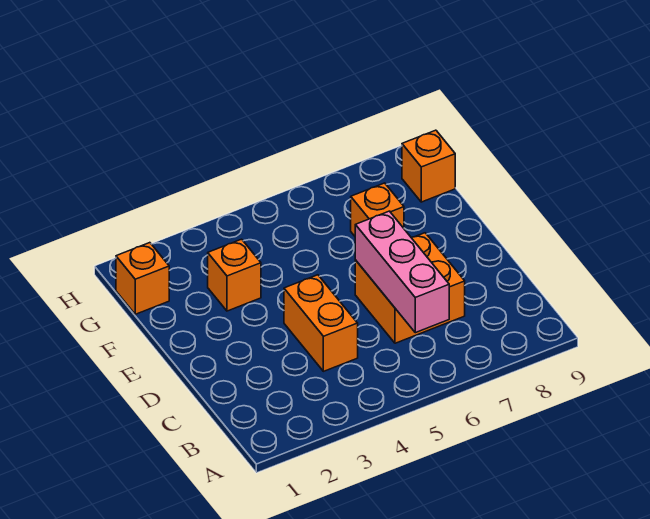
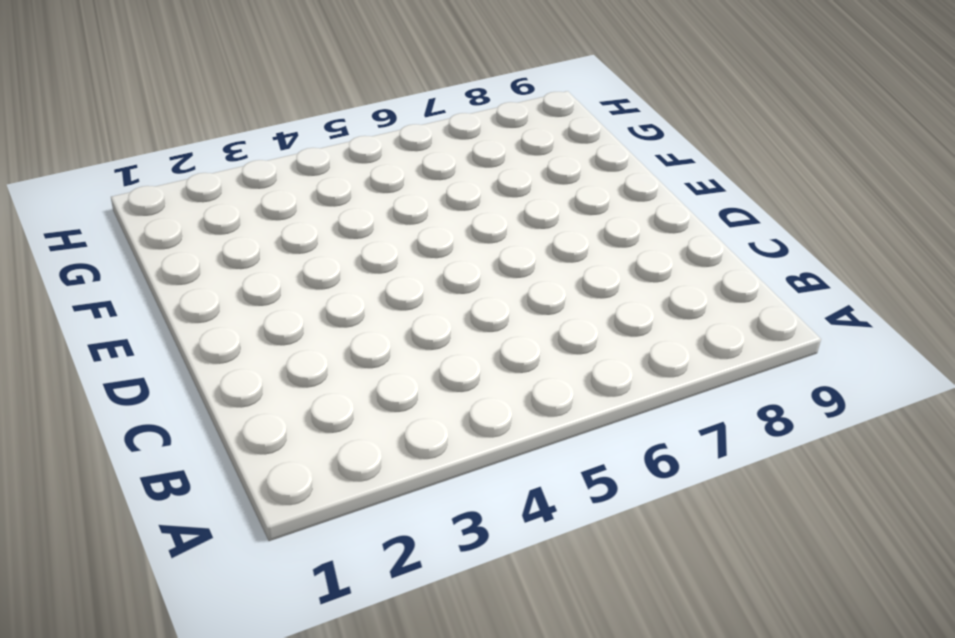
none -> orange brick C4:D4 level 1
none -> orange brick C6:D7 level 1

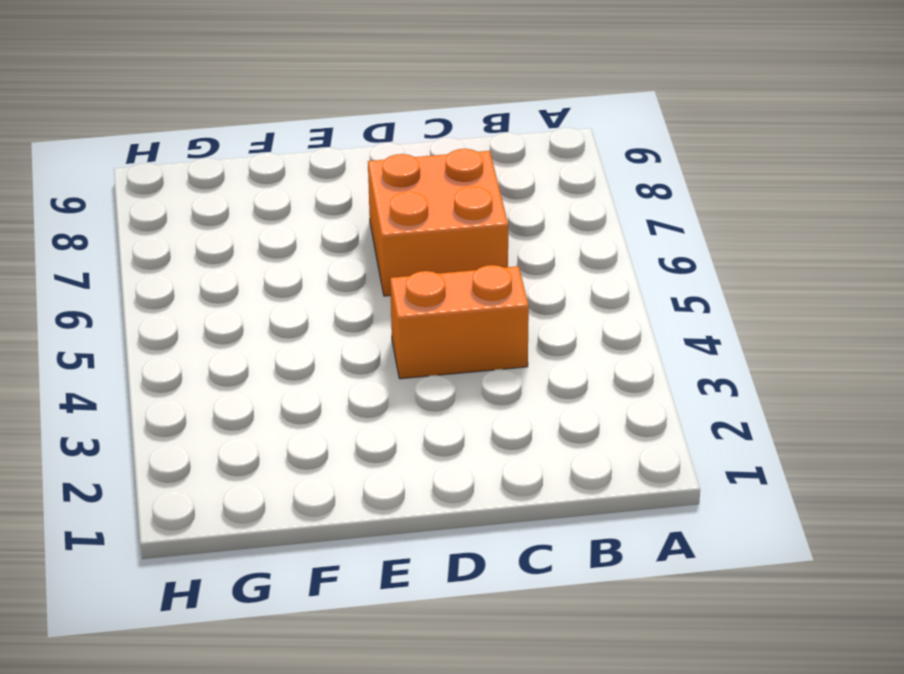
none -> orange brick F3 level 1
none -> orange brick F7 level 1

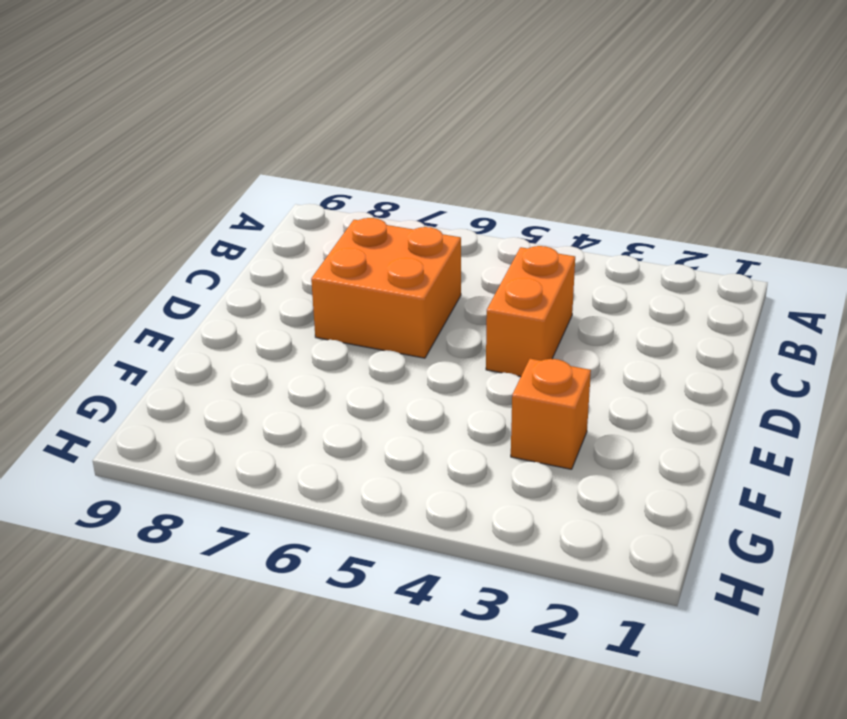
none -> orange brick F7 level 1
none -> orange brick G1 level 1

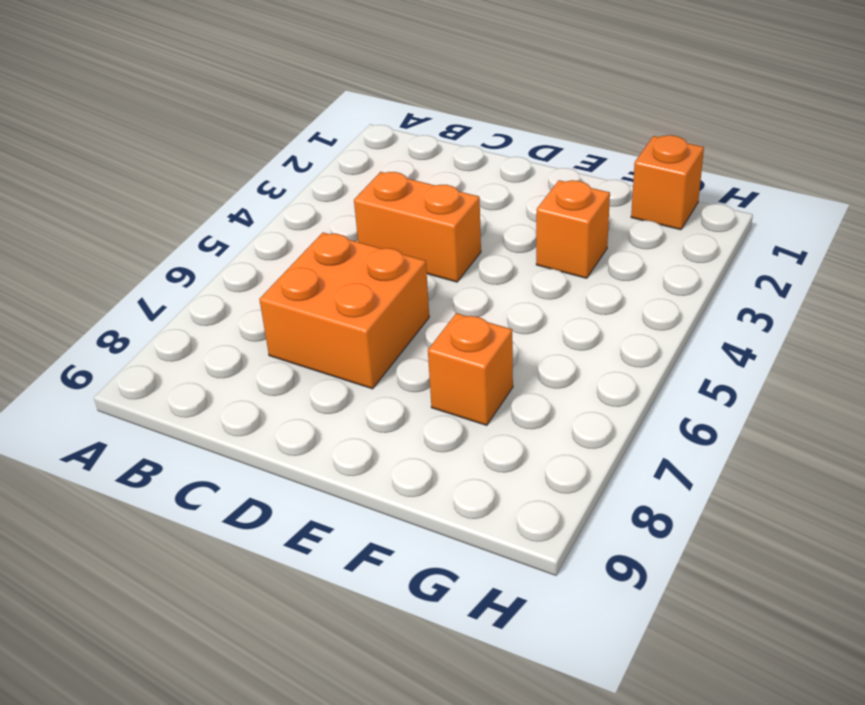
none -> orange brick G9 level 1
none -> pink brick B6:D6 level 2

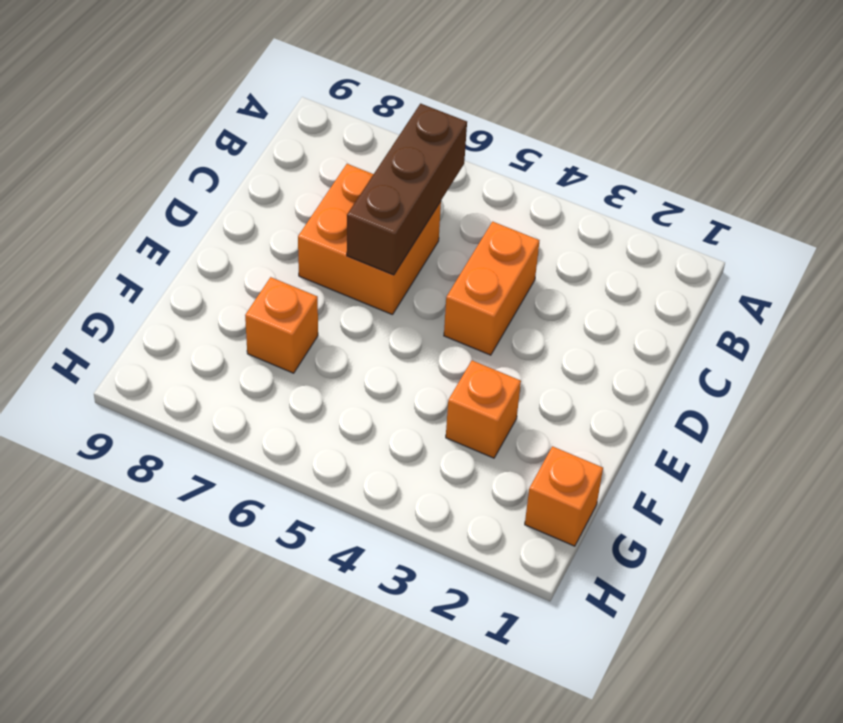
brown brick B6:D6 level 2 -> pink brick B6:D6 level 2
none -> orange brick G9 level 1

